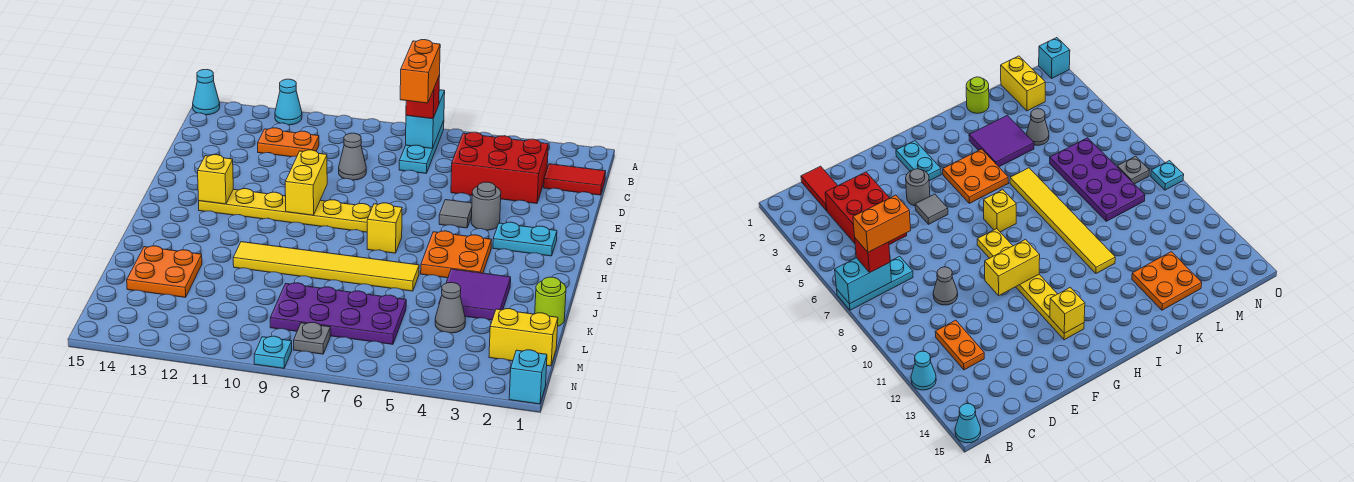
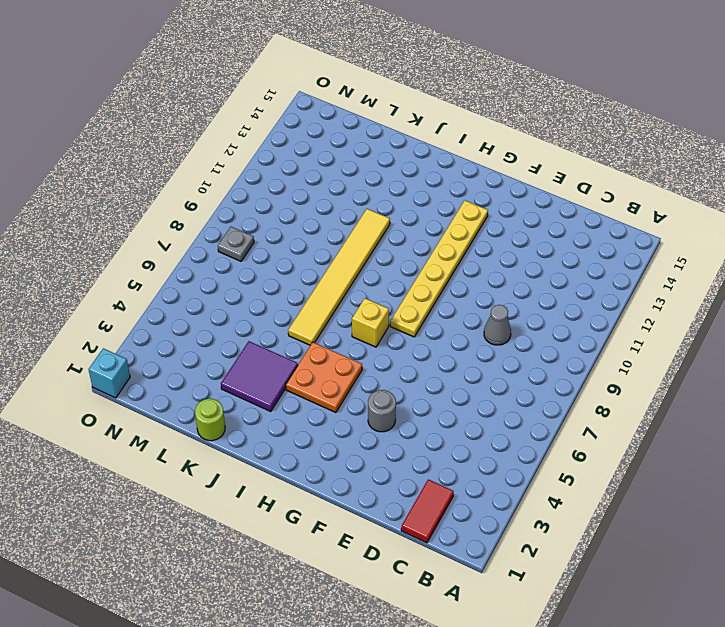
none -> cyan plate A7:C7 level 1
none -> cyan cone A12 level 1
none -> cyan cone A15 level 1

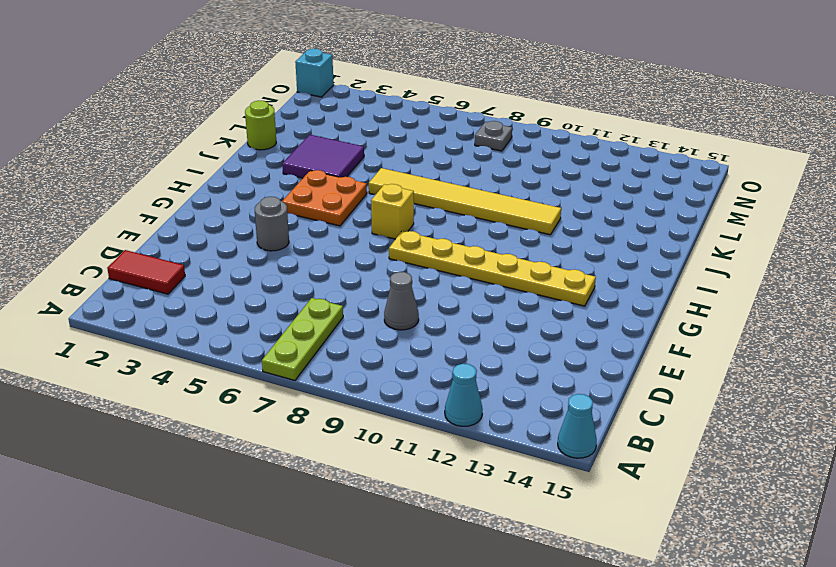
lime plate A7:C7 level 1 -> cyan plate A7:C7 level 1
none -> red brick C3:D5 level 1
none -> orange plate C11:C12 level 1
none -> grey tile F5 level 1

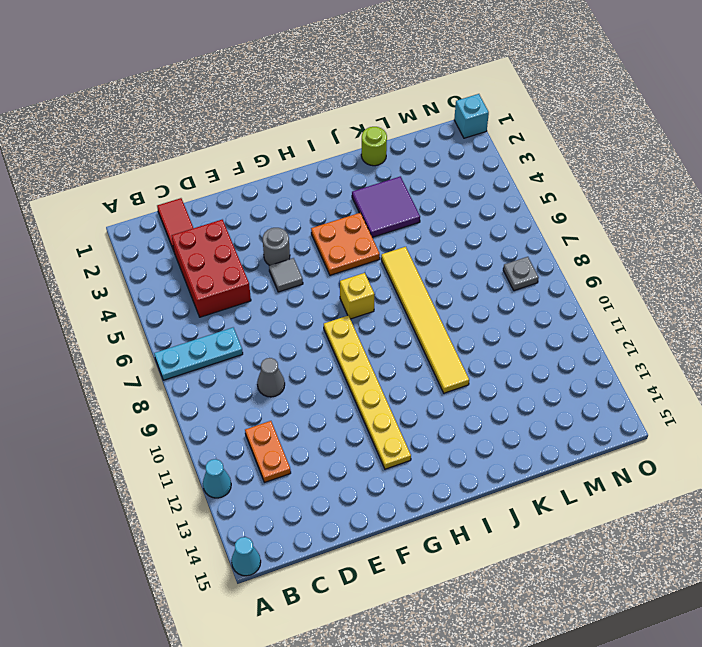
none -> cyan plate G2:G3 level 1
none -> orange plate K13:L14 level 1
none -> grey cone L4 level 1

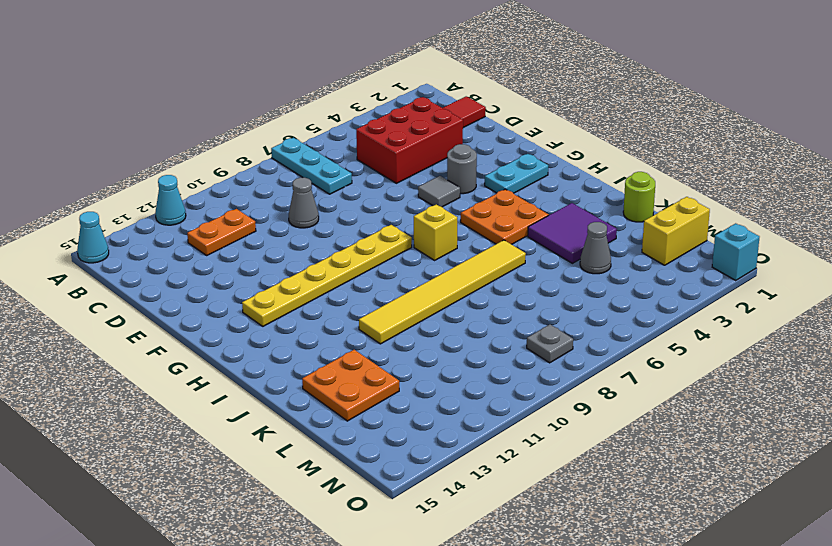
none -> purple plate L6:M9 level 1
none -> cyan plate O9 level 1
none -> cyan brick A7:B7 level 2

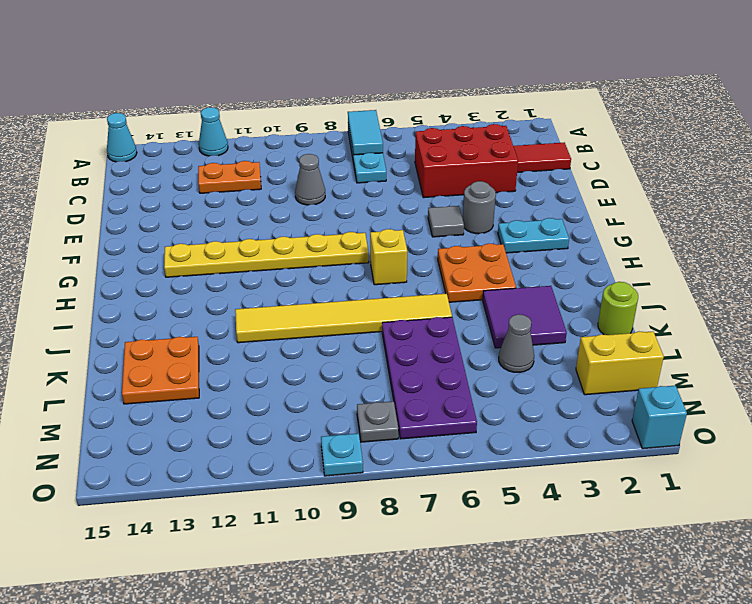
cyan tile A7:B7 level 2 -> cyan brick A7:B7 level 2
purple plate K6:N7 level 1 -> purple plate L6:M9 level 1
none -> yellow brick F10:G10 level 2
none -> yellow brick G13 level 2
none -> red brick B7 level 3

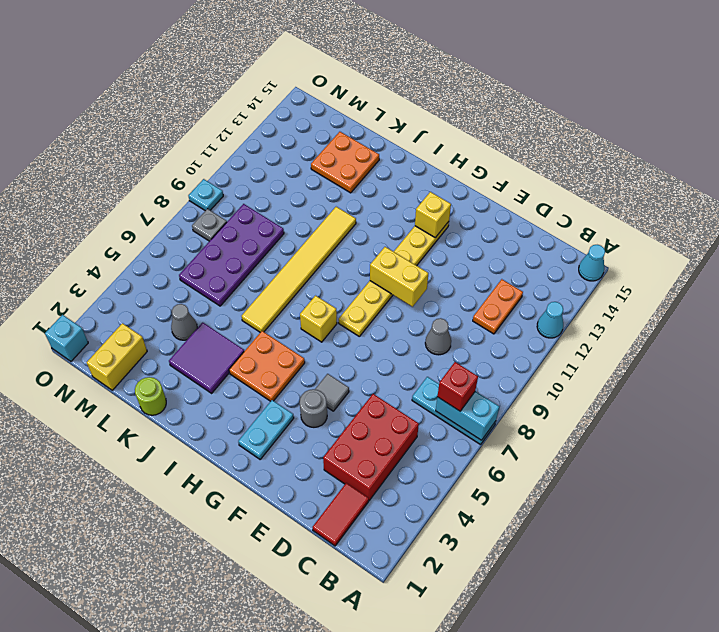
none -> orange brick B7:C7 level 4

